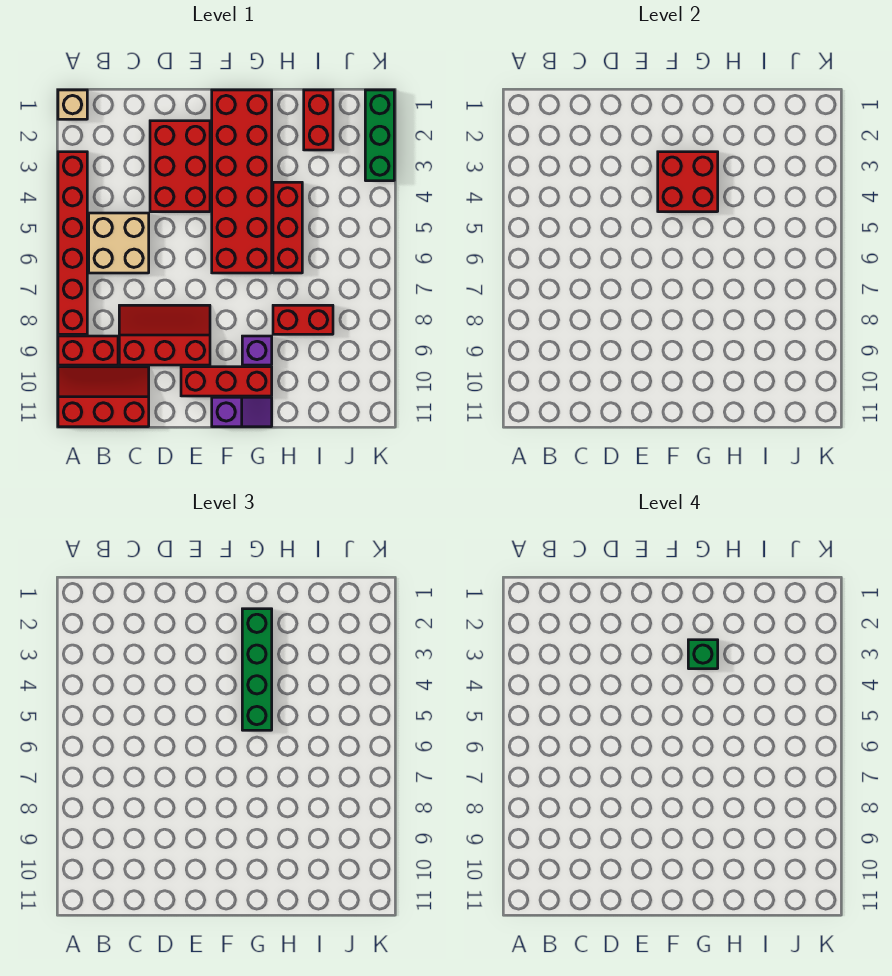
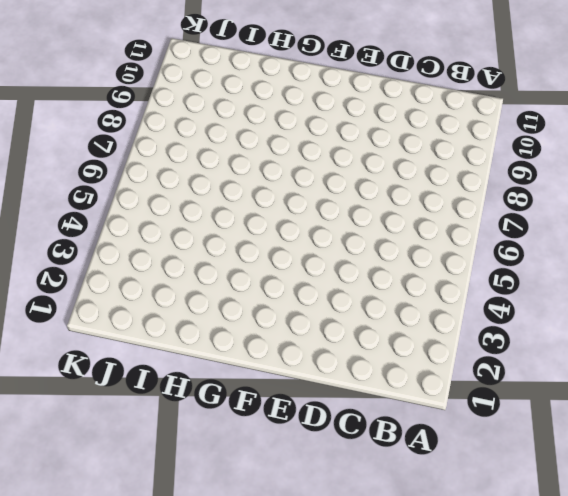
none -> tan brick A1 level 1
none -> red brick A3:A8 level 1
none -> red brick A9:B9 level 1

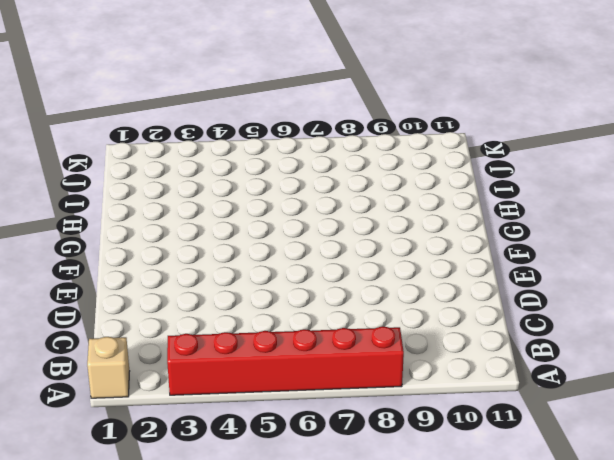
none -> red brick A9:B9 level 1
none -> red slope A10:C11 level 1 top 11
none -> tan brick B5:C6 level 1

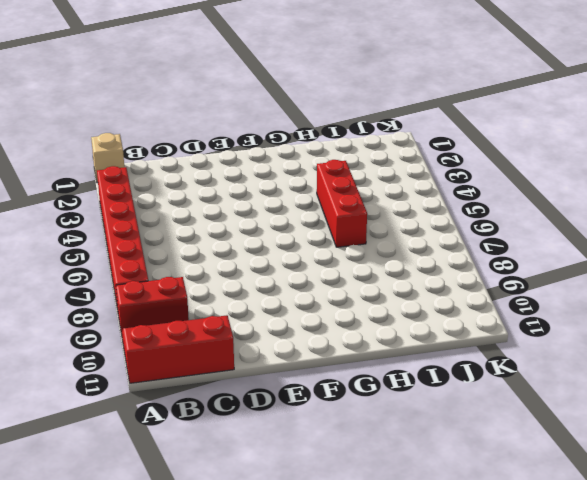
none -> tan brick B5:C6 level 1
none -> red slope C8:E9 level 1 top 9
none -> red brick D2:E4 level 1

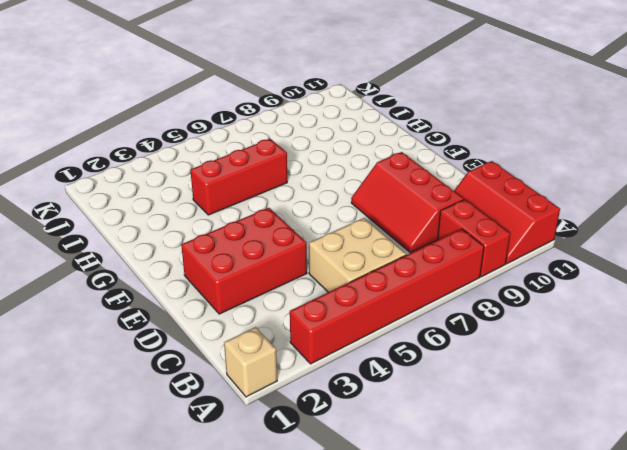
none -> red brick E10:G10 level 1
none -> red brick F1:G6 level 1
none -> purple slope F11:G11 level 1 top F

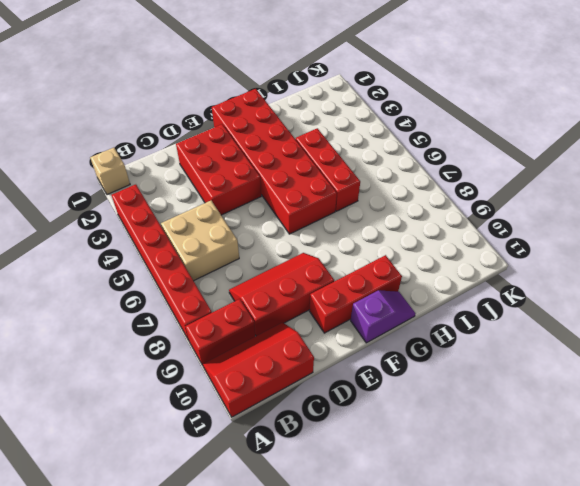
none -> purple brick G9 level 1
none -> red brick H8:I8 level 1
none -> red brick I1:I2 level 1

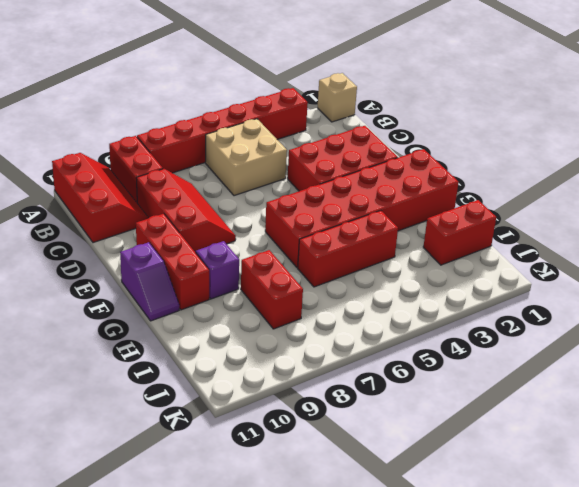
none -> green brick K1:K3 level 1
none -> red brick F3:G4 level 2
none -> green brick G2:G5 level 3

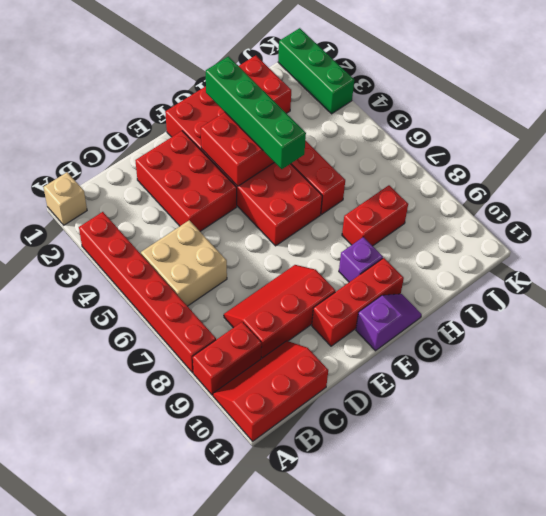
none -> green brick G3 level 4

